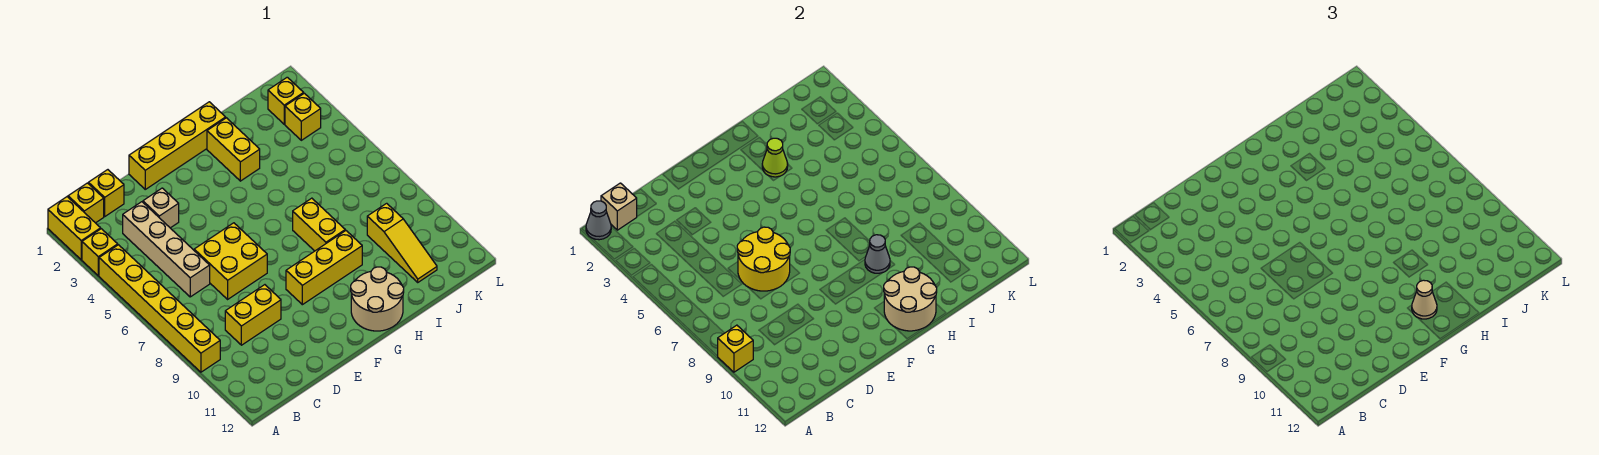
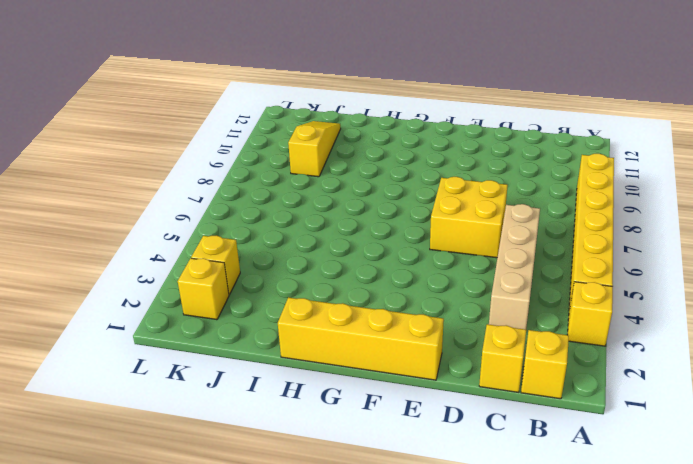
none -> yellow brick A1:A2 level 1
none -> yellow brick C9:D9 level 1
none -> tan brick D3 level 1

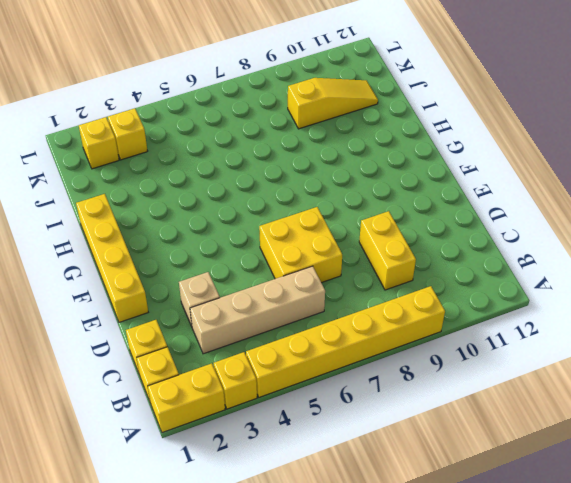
none -> yellow brick F9:H9 level 1
none -> tan round brick G11:H12 level 1
none -> yellow brick H2:H3 level 1

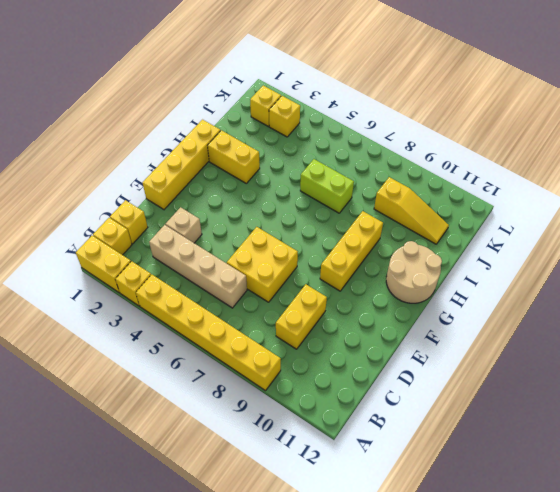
lime brick I6:I7 level 1 -> none
none -> yellow brick H7:H8 level 1
none -> grey cone A1 level 2
none -> yellow brick A9 level 2

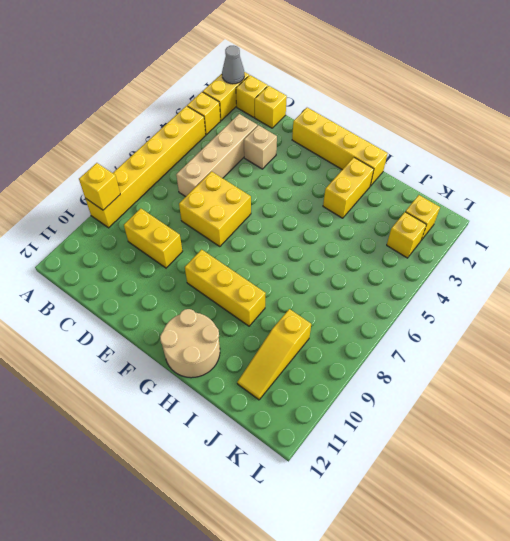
none -> yellow brick H7:H8 level 1
none -> tan brick B1 level 2
none -> yellow round brick D6:E7 level 2

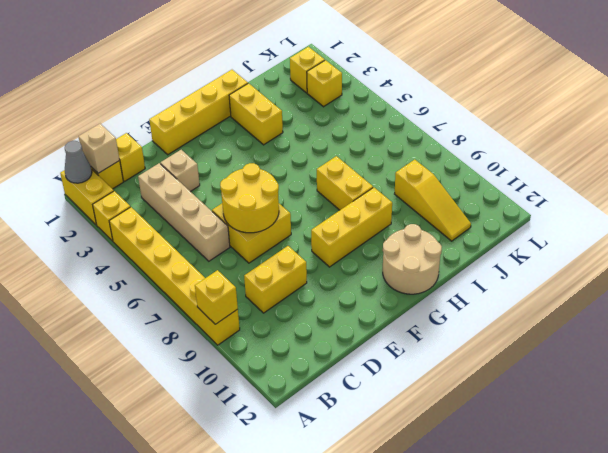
none -> tan round brick G11:H12 level 2
none -> lime cone H3 level 2
none -> grey cone H9 level 2

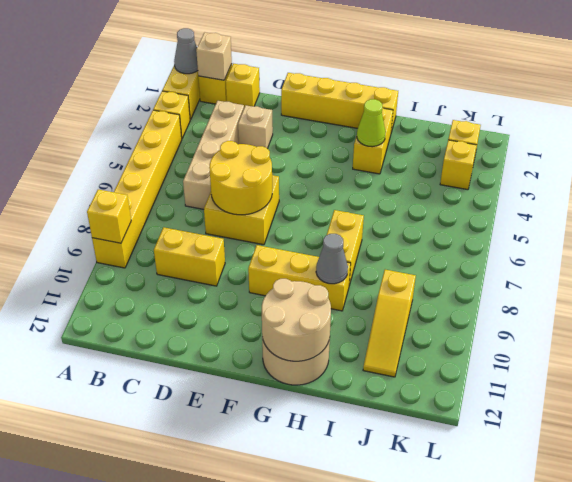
none -> tan cone G11 level 3

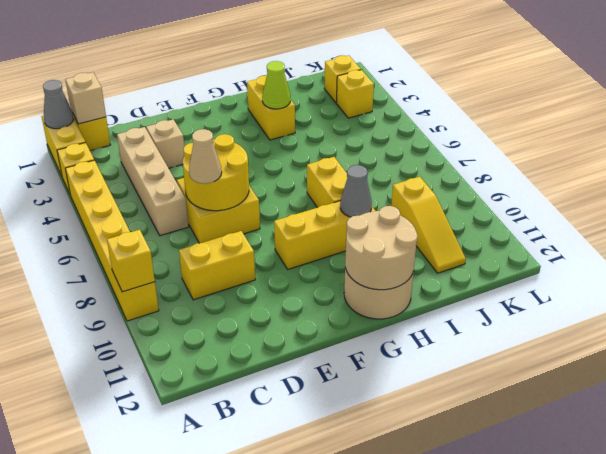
tan cone D7 level 3 -> tan cone G11 level 3
none -> yellow brick C1 level 1
none -> yellow brick E1:H1 level 1

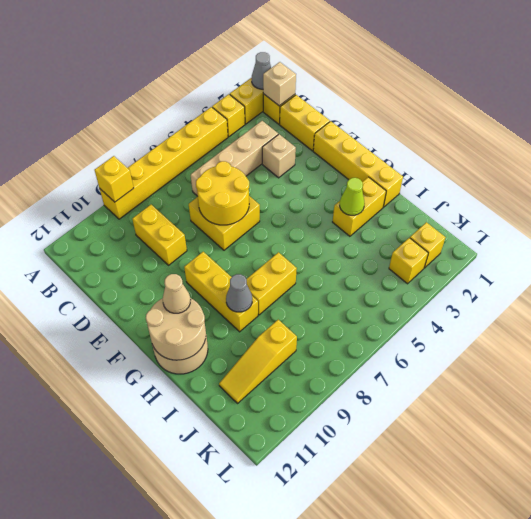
yellow brick C1:D1 level 1 -> yellow brick C1 level 1

